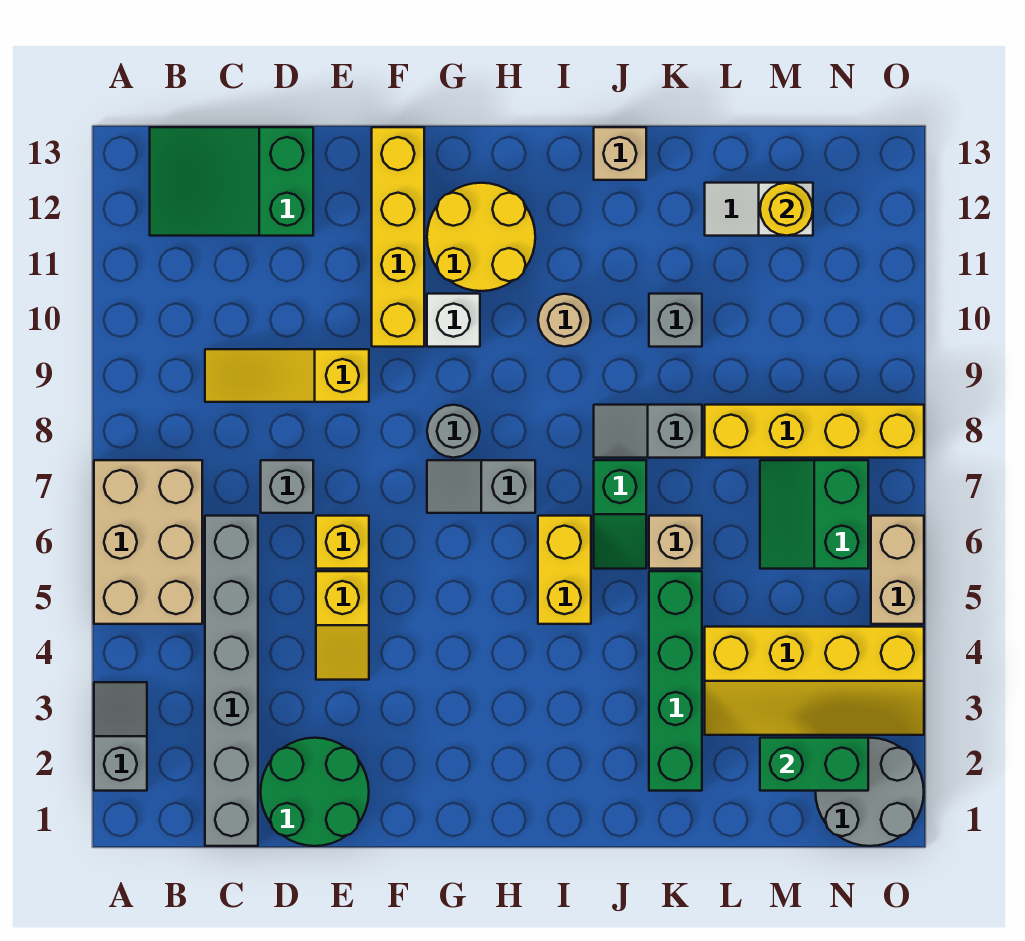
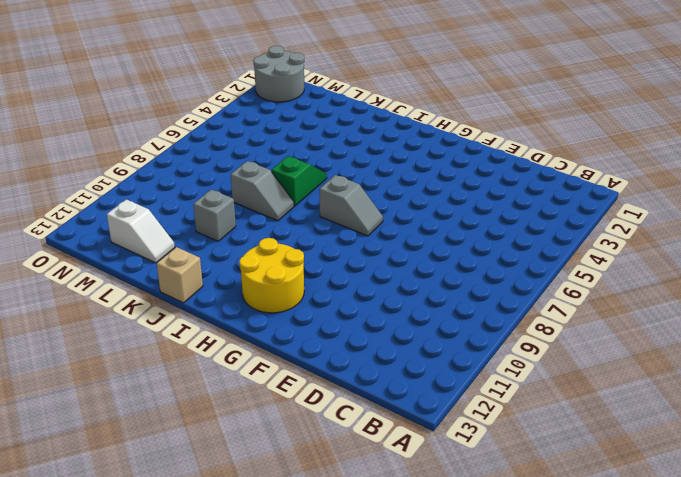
none -> grey slope A2:A3 level 1 top 2
none -> tan brick A5:B7 level 1
none -> green slope B12:D13 level 1 top D
none -> grey brick C1:C6 level 1

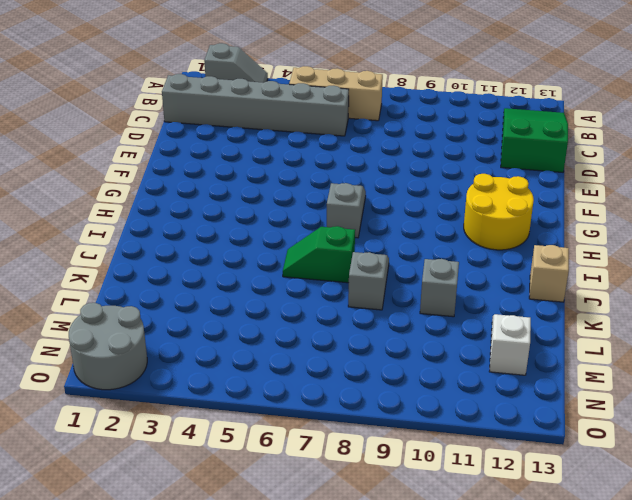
tan brick B5:B7 level 1 -> tan brick A5:B7 level 1
none -> yellow slope C9:E9 level 1 top E
none -> green round brick D1:E2 level 1
none -> grey brick D7 level 1
none -> yellow slope E4:E5 level 1 top 5

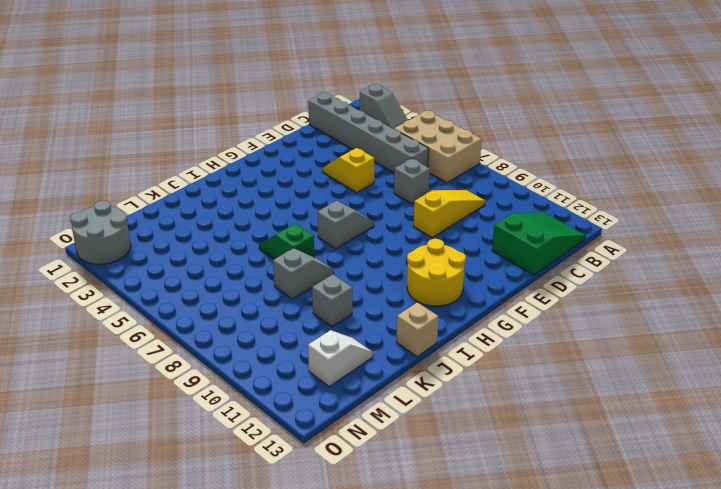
none -> green round brick D1:E2 level 1
none -> yellow brick E6 level 1
none -> yellow brick F10:F13 level 1
none -> grey round brick G8 level 1

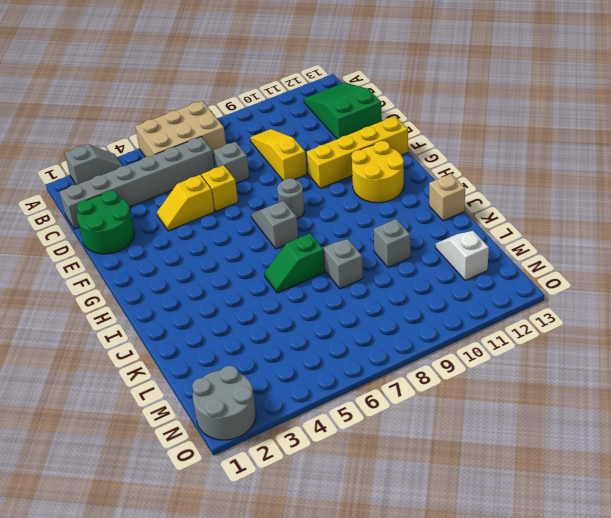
none -> white brick G10 level 1
none -> yellow brick I5:I6 level 1
none -> tan round brick I10 level 1
none -> green brick K2:K5 level 1

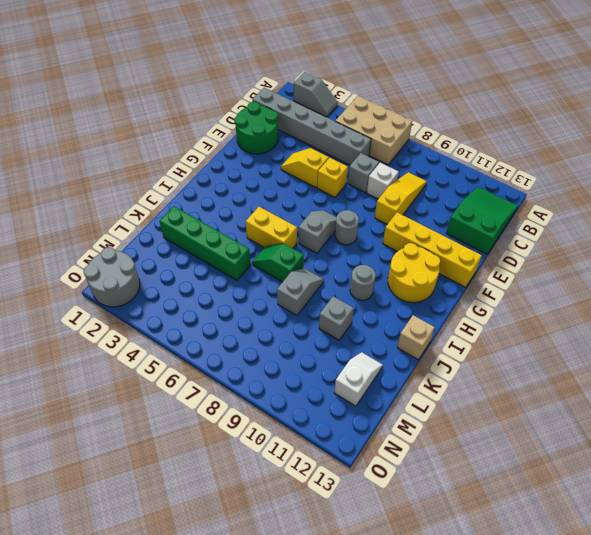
white brick D8 level 1 -> white brick G10 level 1
grey round brick I10 level 1 -> tan round brick I10 level 1
none -> tan brick K6 level 1
none -> yellow slope L3:O4 level 1 top 4
none -> yellow brick L8:O8 level 1
none -> green slope M6:N7 level 1 top N

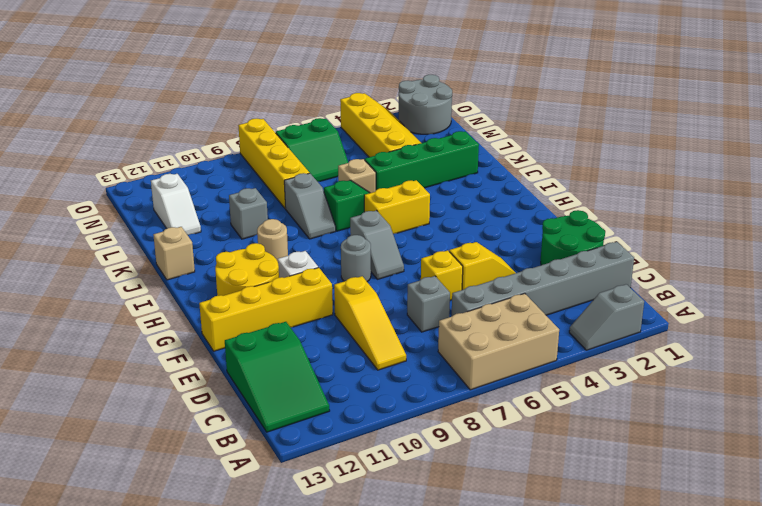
none -> tan brick O5:O6 level 1
none -> green brick M2:N2 level 2
none -> yellow round brick M12 level 2

